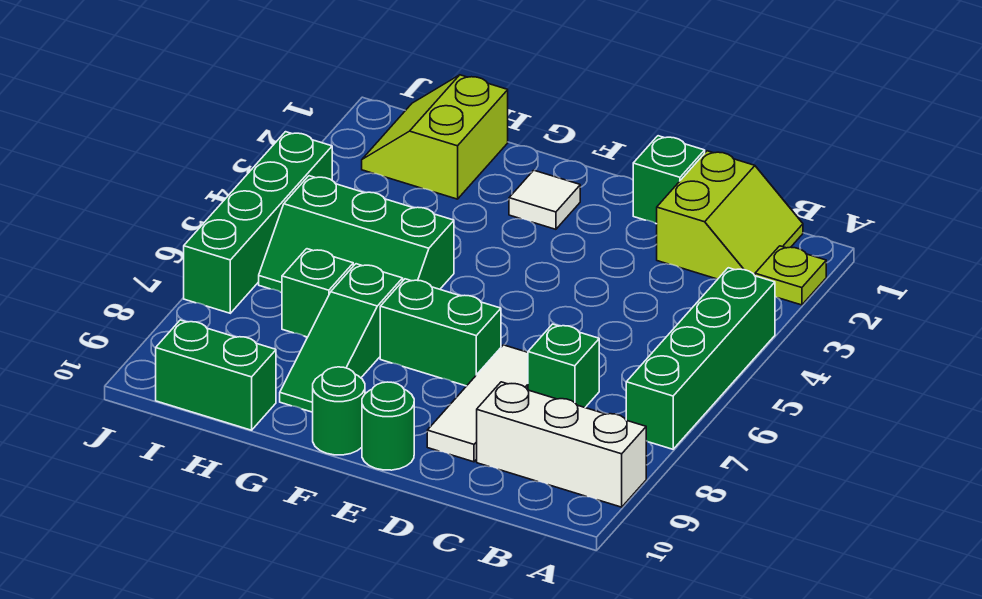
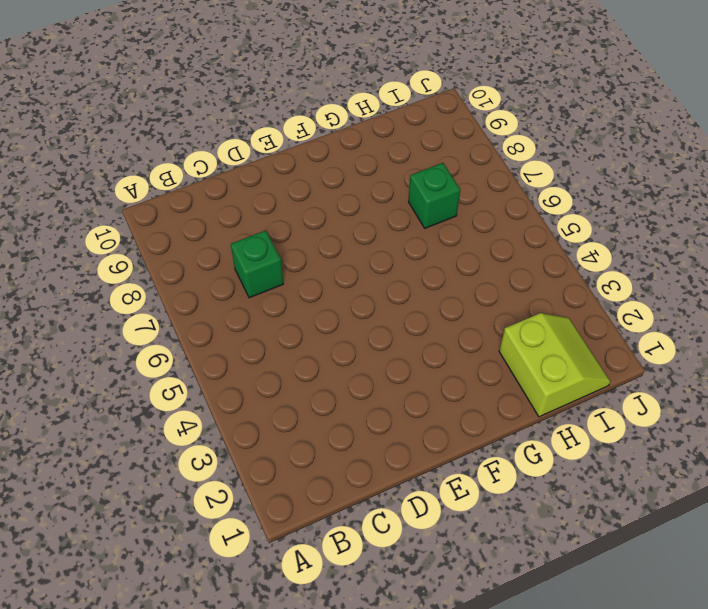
none -> lime plate A2 level 1
none -> green brick A4:A7 level 1
none -> white brick A9:C9 level 1

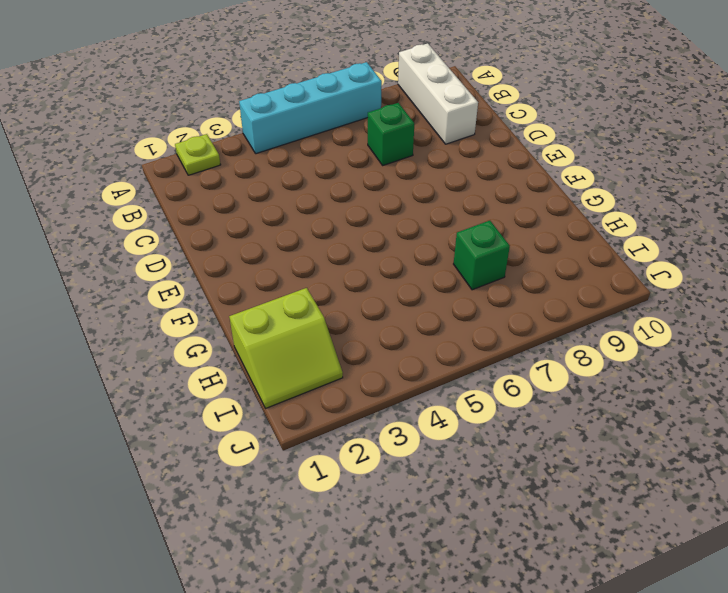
cyan brick A4:A7 level 1 -> green brick A4:A7 level 1
none -> lime slope B1:C2 level 1 top C
none -> green brick D1 level 1
none -> white tile D7:D9 level 1

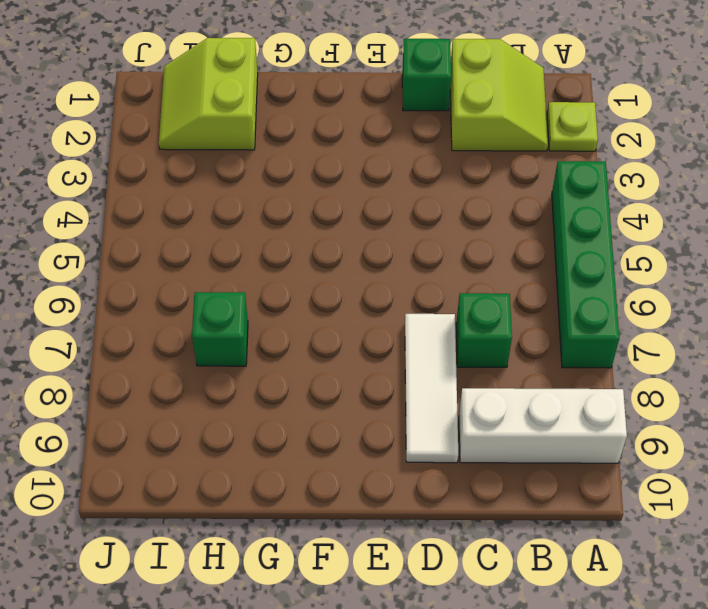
none -> green brick E7:F7 level 1
none -> green round brick E10 level 1
none -> white tile F2 level 1

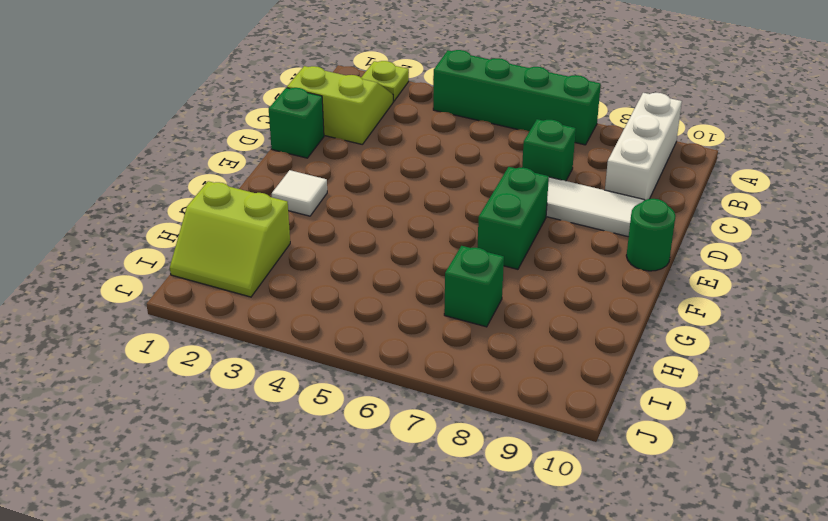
none -> green round brick F10 level 1
none -> green slope G5:I6 level 1 top 5
none -> green slope G7:G9 level 1 top 7

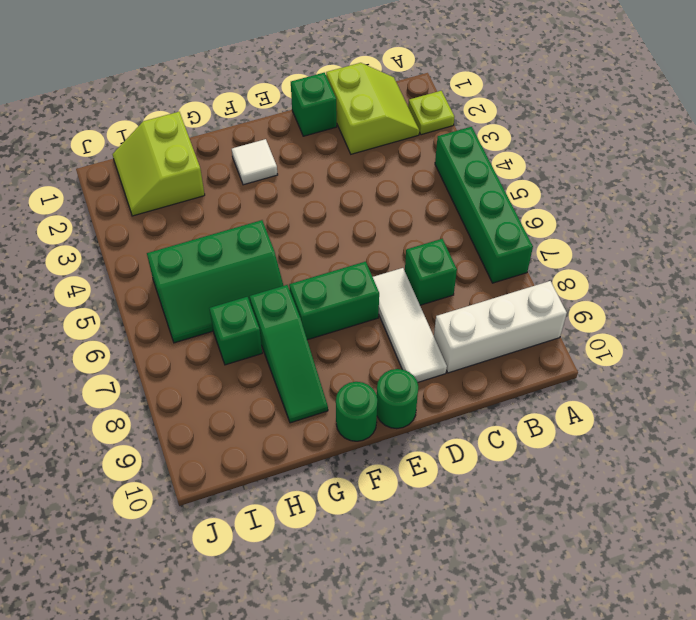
none -> green brick H10:I10 level 1
none -> green brick J4:J7 level 1

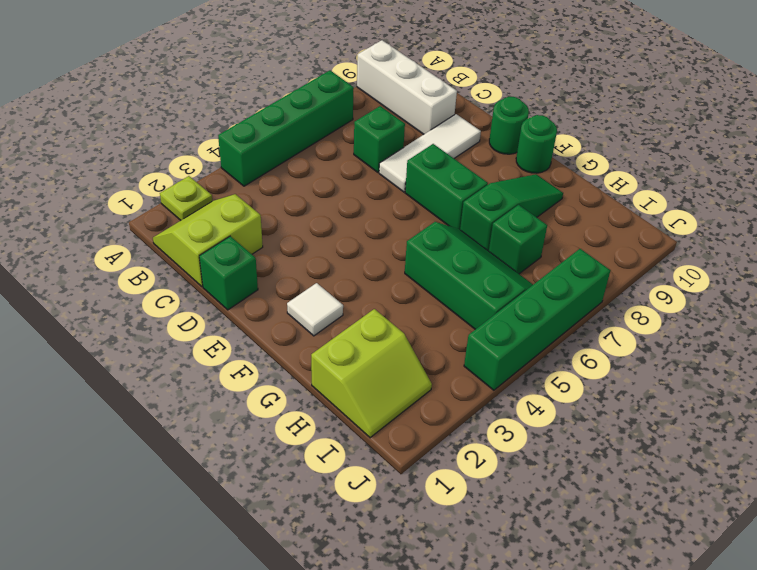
none -> green brick H10:I10 level 1

